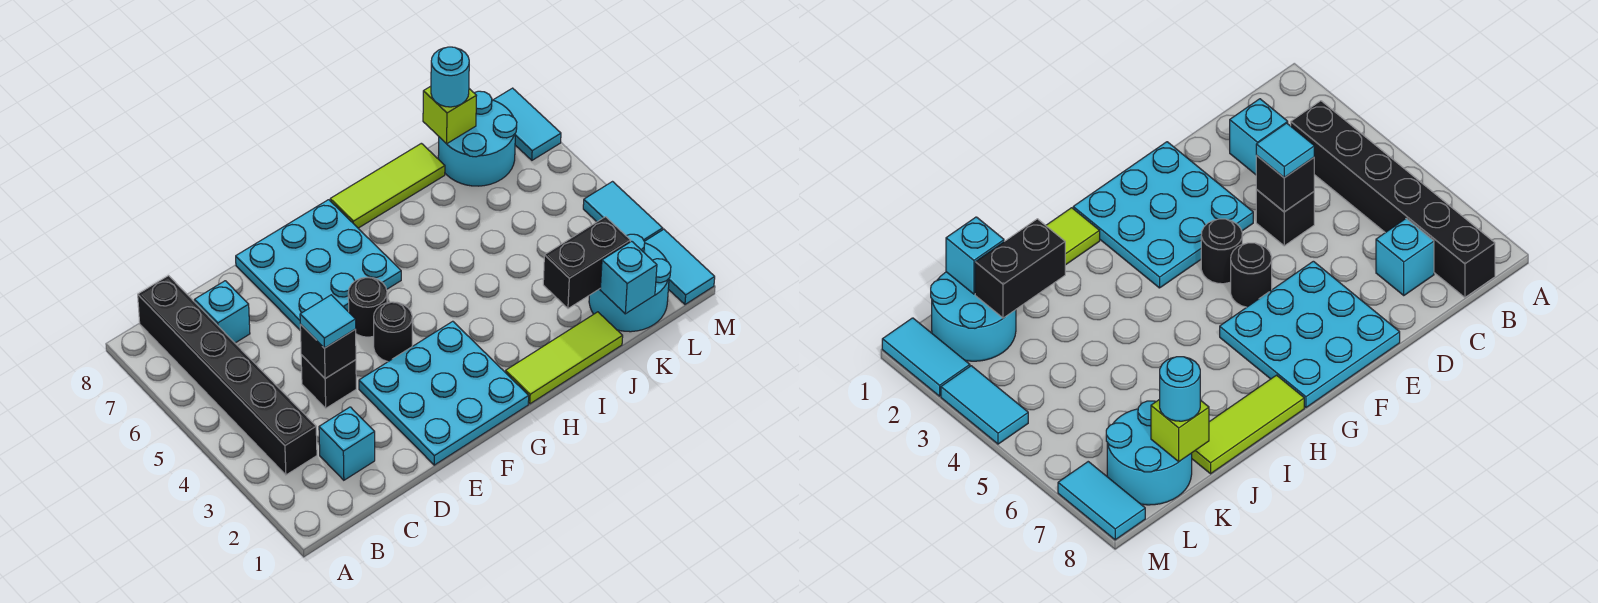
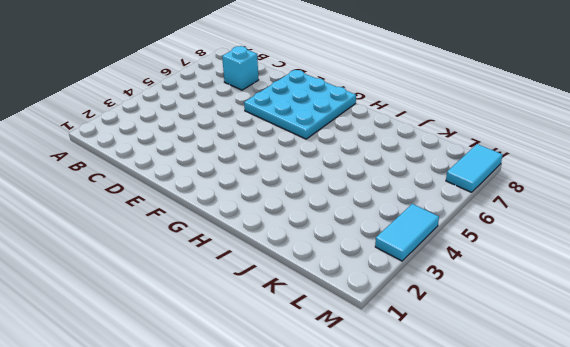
none -> black brick B3:B8 level 1
none -> cyan brick C2 level 1
none -> black brick D4 level 1

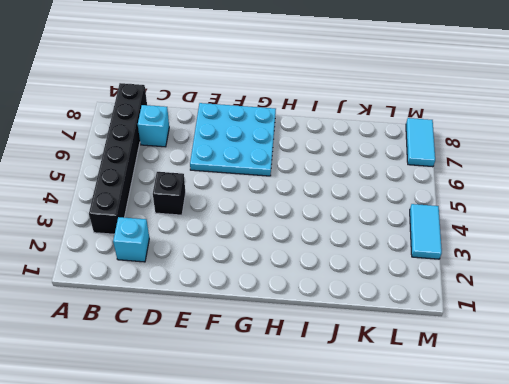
none -> cyan plate E1:G3 level 1
none -> black round brick F4 level 1
none -> black round brick F5 level 1

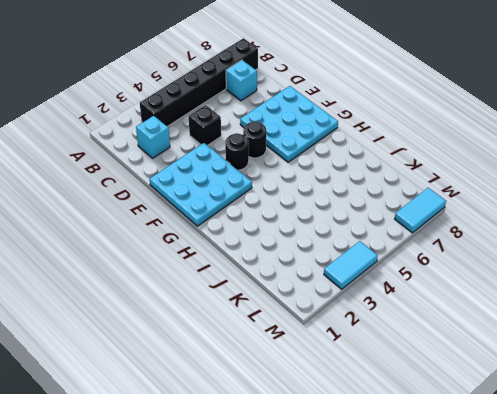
none -> lime tile H1:J1 level 1
none -> lime tile H8:J8 level 1
none -> cyan round brick K1:L2 level 1

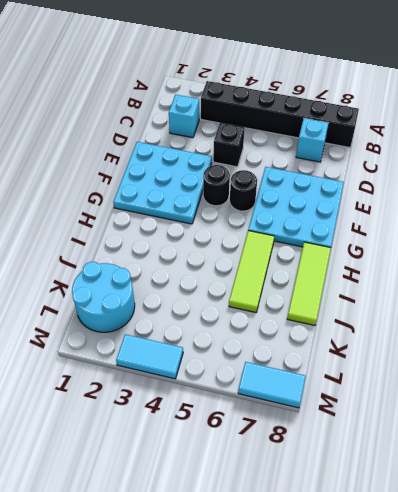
lime tile H6:J6 level 1 -> lime tile H1:J1 level 1
none -> cyan round brick K7:L8 level 1
none -> cyan tile M1:M2 level 1
none -> black brick D4 level 2

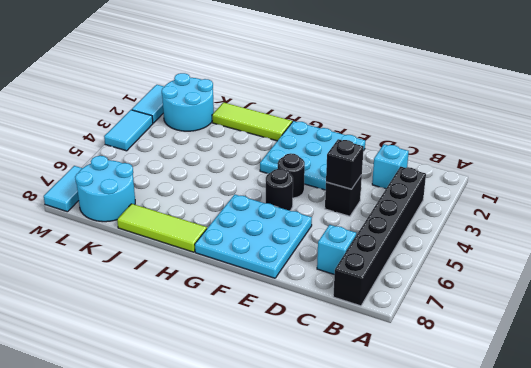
none -> black brick J2:K2 level 2
none -> cyan brick K1 level 2
none -> lime brick K8 level 2

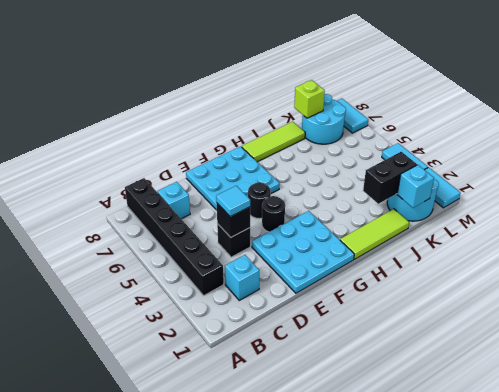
none -> cyan round brick K8 level 3

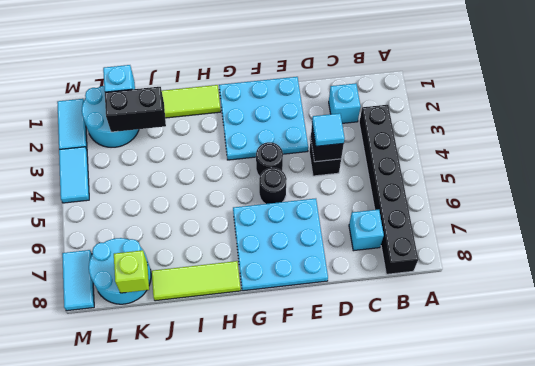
none -> cyan round brick K8 level 3

